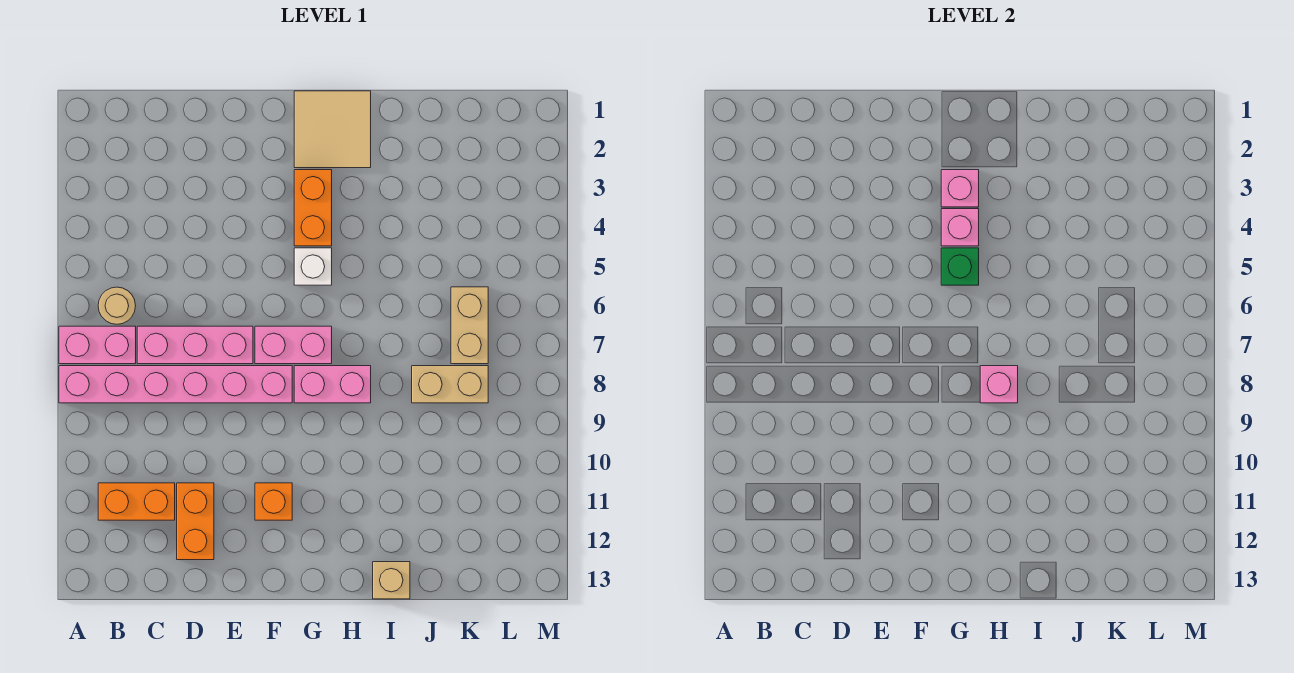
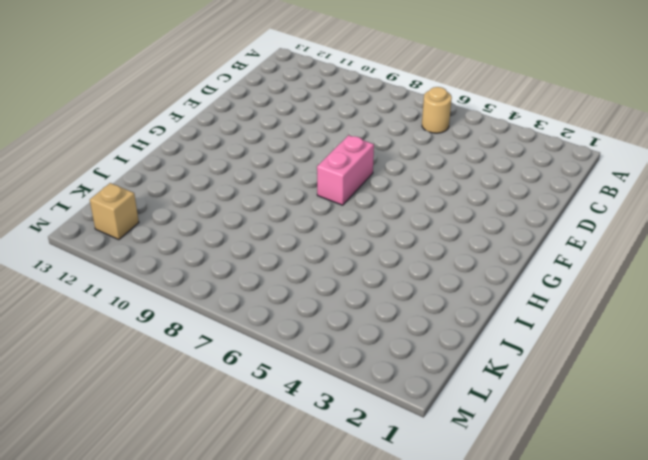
tan brick L12 level 1 -> tan brick I13 level 1
none -> pink brick A7:B7 level 1
none -> pink brick A8:F8 level 1
none -> orange brick B11:C11 level 1

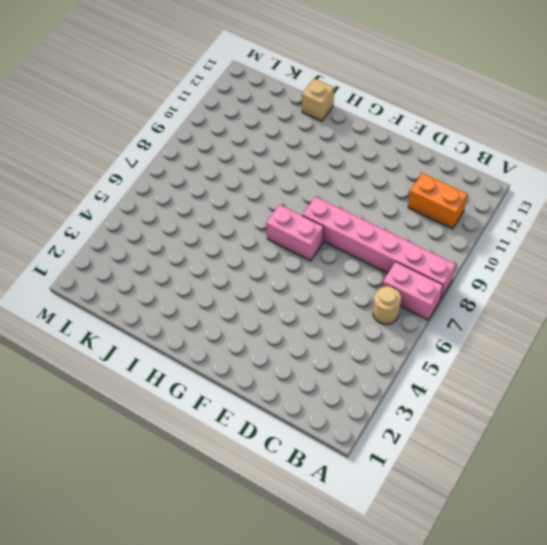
none -> pink brick C7:E7 level 1
none -> orange brick D11:D12 level 1
none -> orange brick F11 level 1

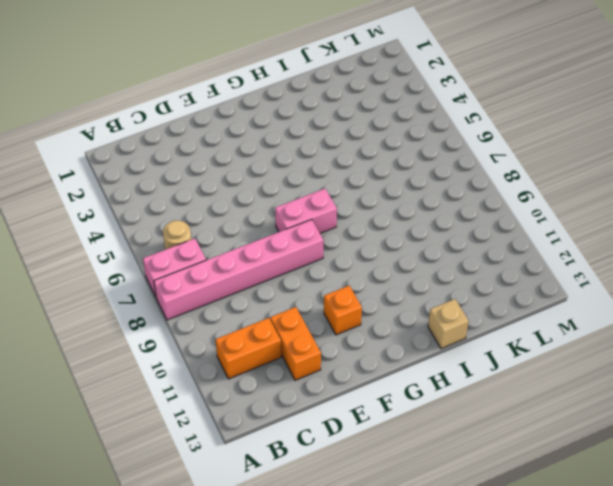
none -> pink brick C7:E7 level 1
none -> tan tile G1:H2 level 1
none -> orange brick G3:G4 level 1

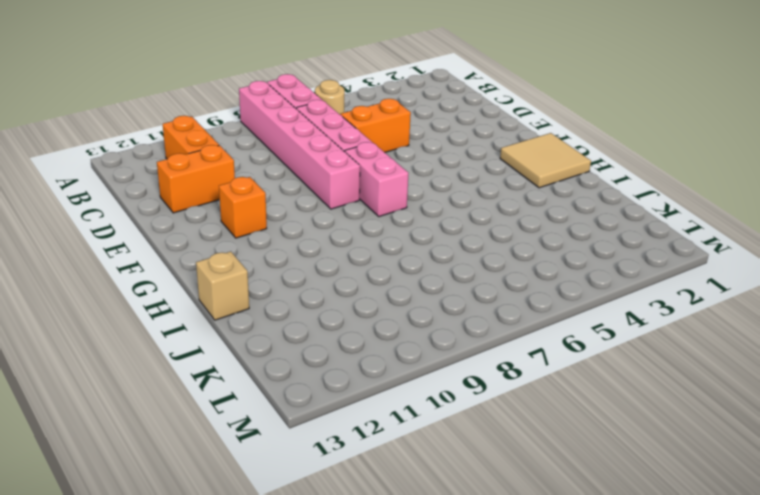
orange brick D5:D6 level 1 -> orange brick G3:G4 level 1
none -> white brick G5 level 1
none -> pink brick G8:H8 level 1
none -> tan brick J8:K8 level 1

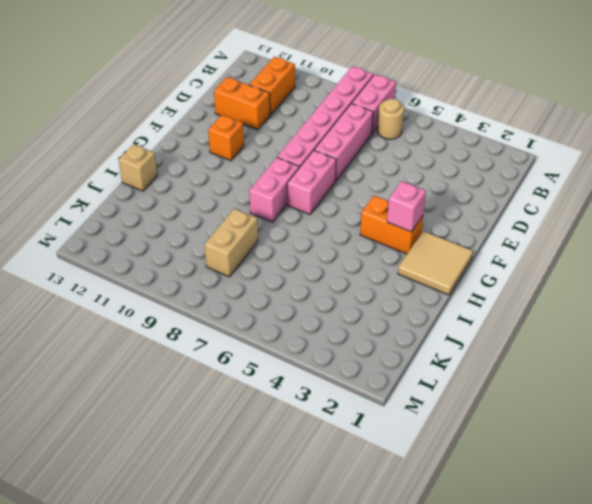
none -> white brick G5 level 1
none -> tan brick K6:K7 level 1
none -> pink brick G4 level 2

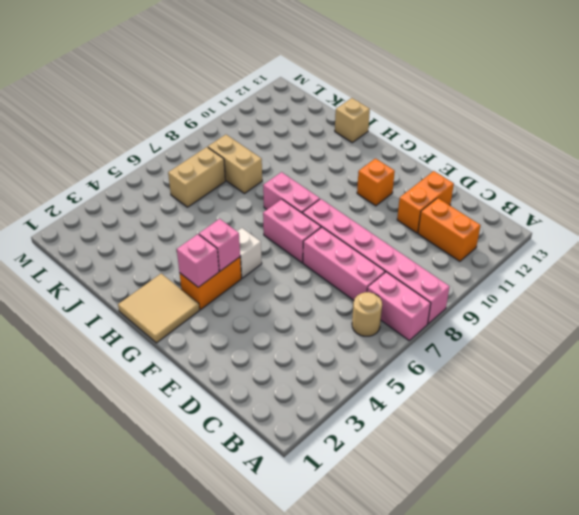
none -> green brick G5 level 2
none -> pink brick H8 level 2

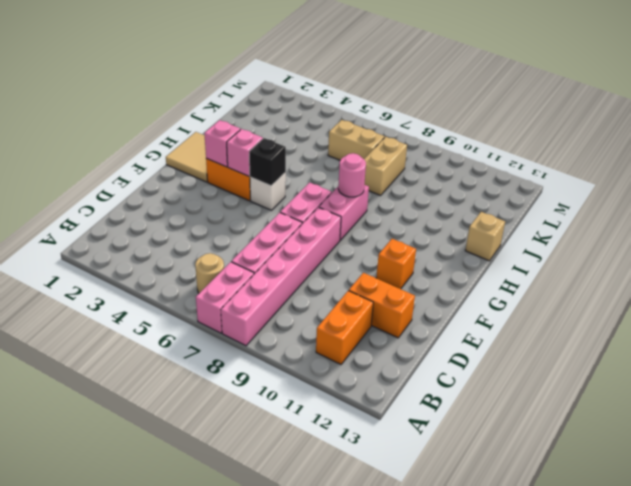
black brick G5 level 2 -> green brick G5 level 2
pink round brick H8 level 2 -> pink brick H8 level 2

